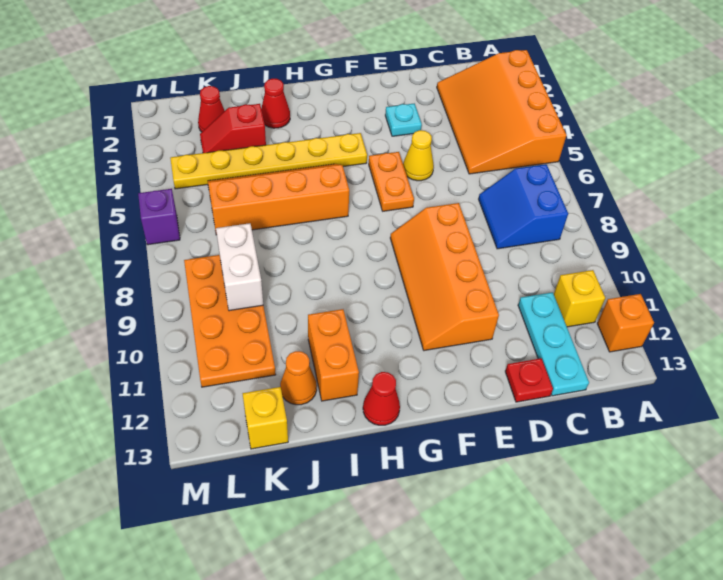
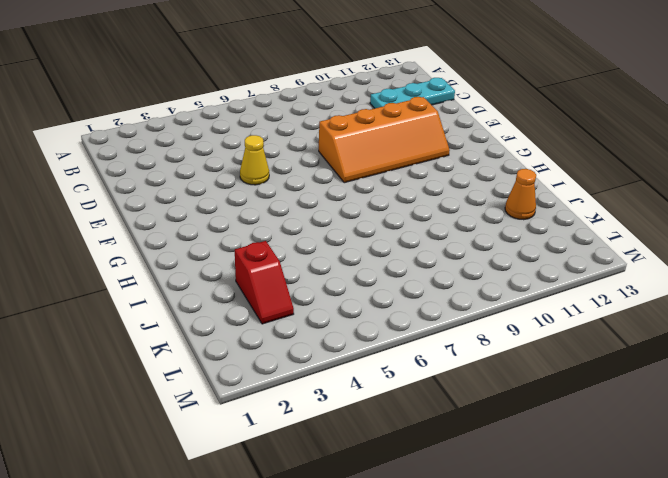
none -> orange slope A2:C5 level 1 top A
none -> orange brick A12 level 1
none -> blue slope B7:C8 level 1 top B

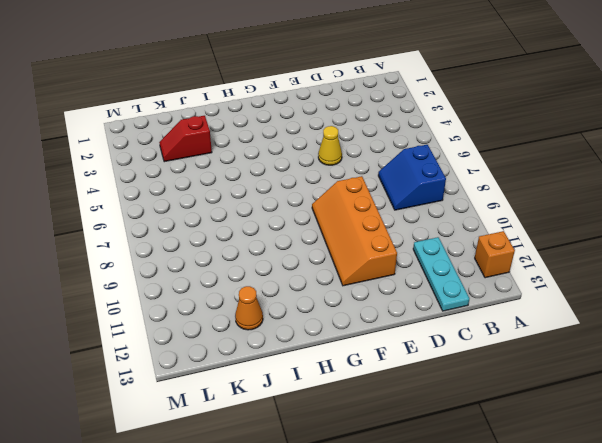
none -> orange slope A2:C5 level 1 top A
none -> yellow brick B11 level 1
none -> red plate D13 level 1

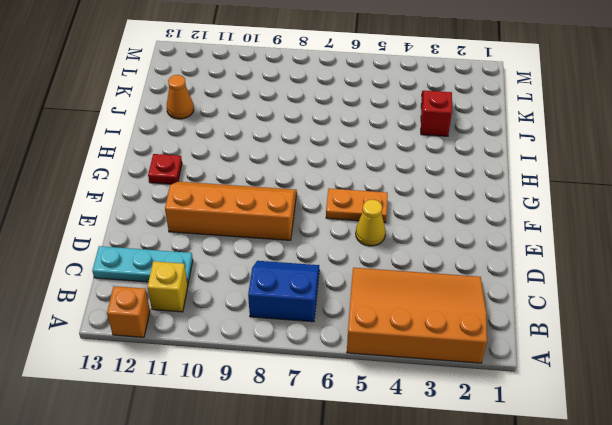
red plate G12 level 1 -> red plate D13 level 1
none -> cyan plate E3 level 1
none -> yellow plate G4:L4 level 1
none -> orange slope H5:K6 level 1 top 6

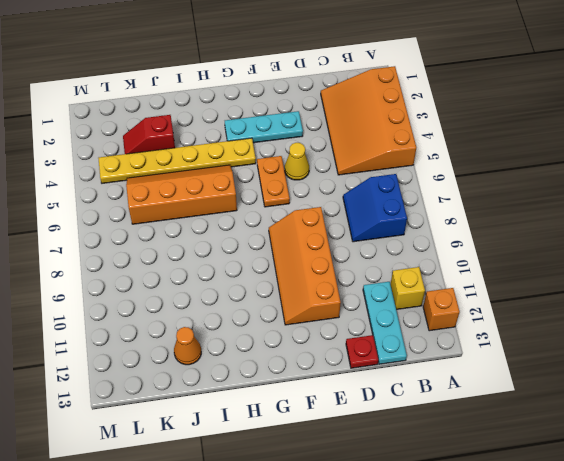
cyan plate E3:G3 level 1 -> cyan plate E3 level 1
none -> red cone H13 level 1
none -> red cone I2 level 1
none -> orange brick I11:I12 level 1

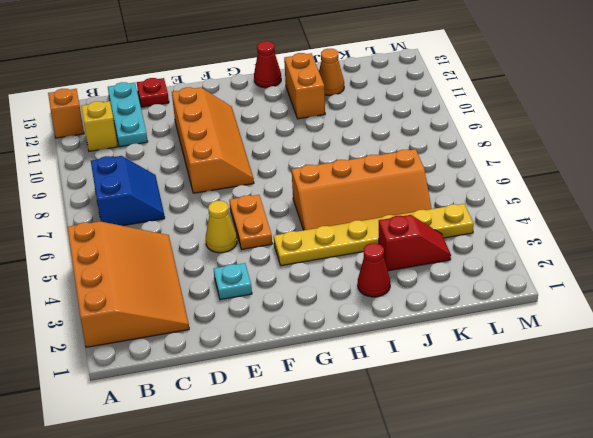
none -> red cone K2 level 1
none -> orange plate K8:L11 level 1
none -> yellow brick K13 level 1

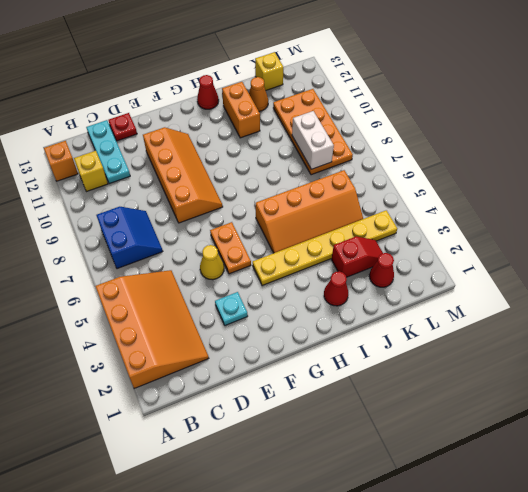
none -> purple brick M6 level 1

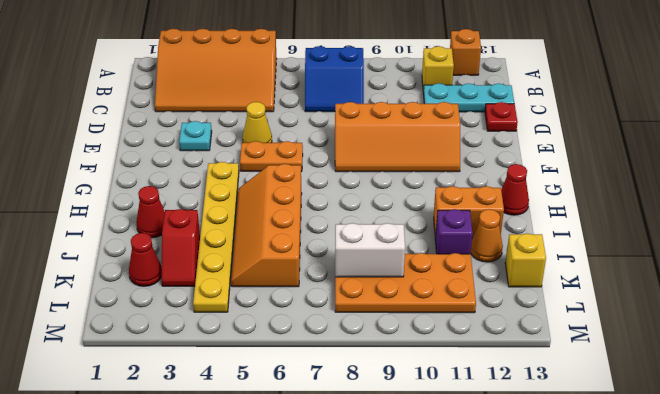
purple brick J11 level 1 -> purple brick M6 level 1

